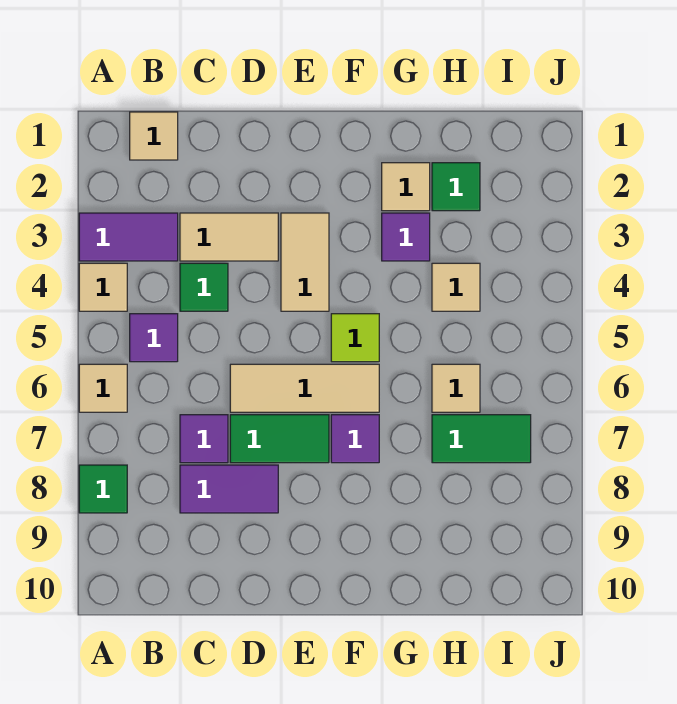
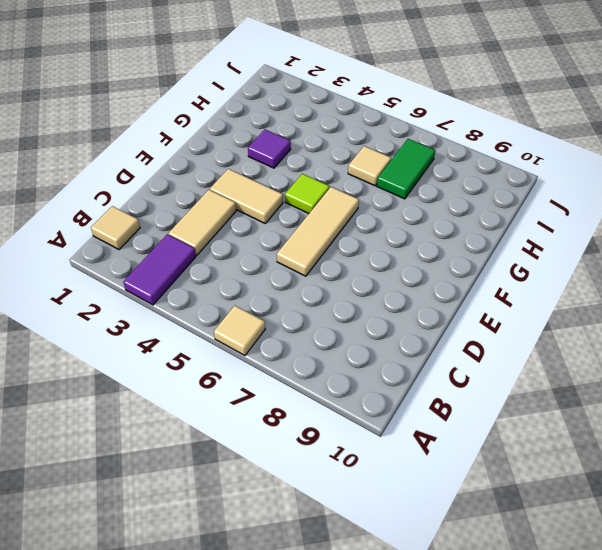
none -> tan tile A4 level 1
none -> green tile A8 level 1
none -> purple tile B5 level 1

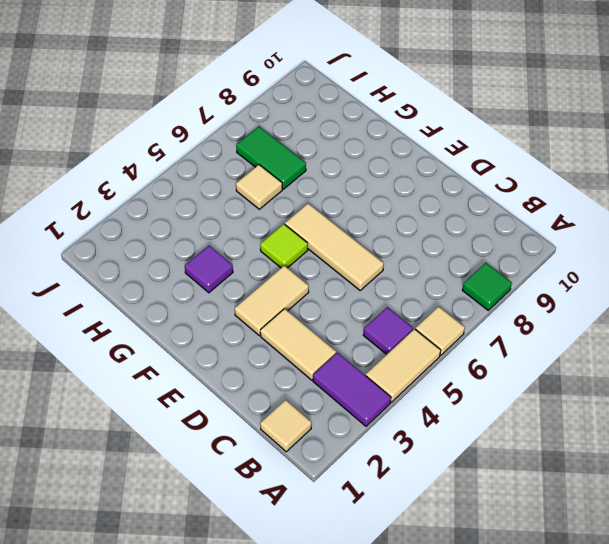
tan tile A4:A5 level 1 -> tan tile A4 level 1
none -> green tile C4 level 1
none -> purple tile C7 level 1
none -> purple tile C8:D8 level 1

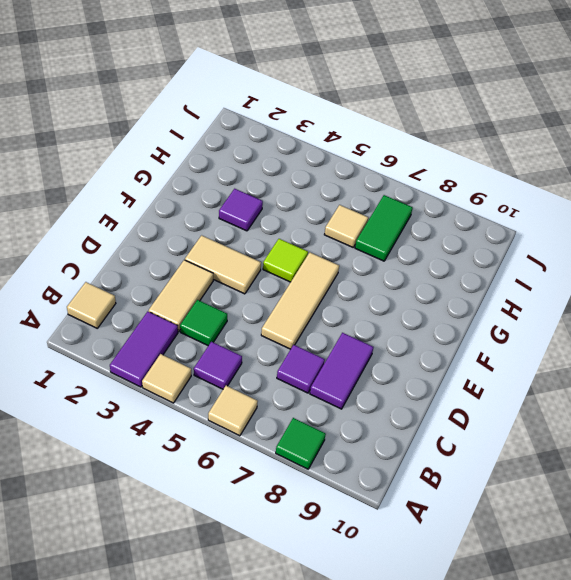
none -> green tile D7:E7 level 1
none -> purple tile F7 level 1
none -> tan tile G2 level 1

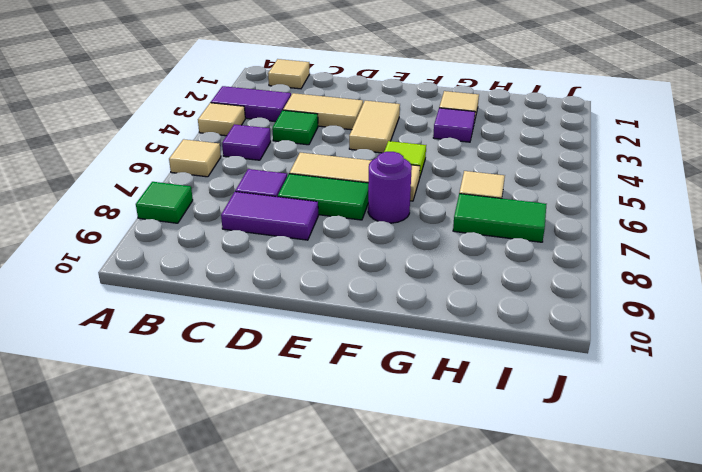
purple round brick F7 level 1 -> purple tile F7 level 1
none -> green tile H2 level 1
none -> tan tile H4 level 1

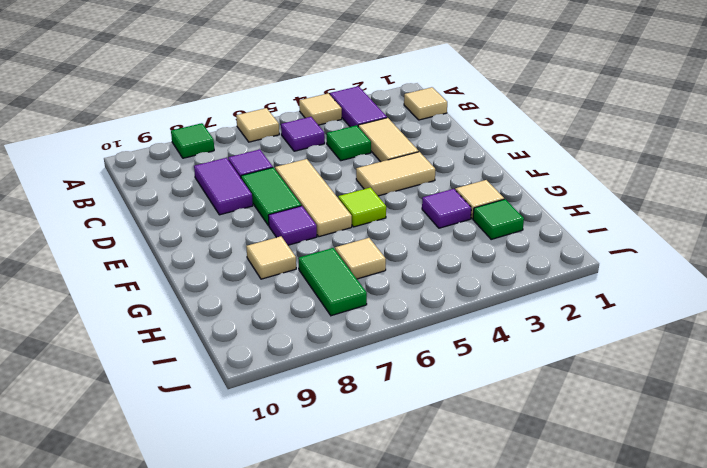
tan tile G8 level 1 -> tan tile H4 level 1

